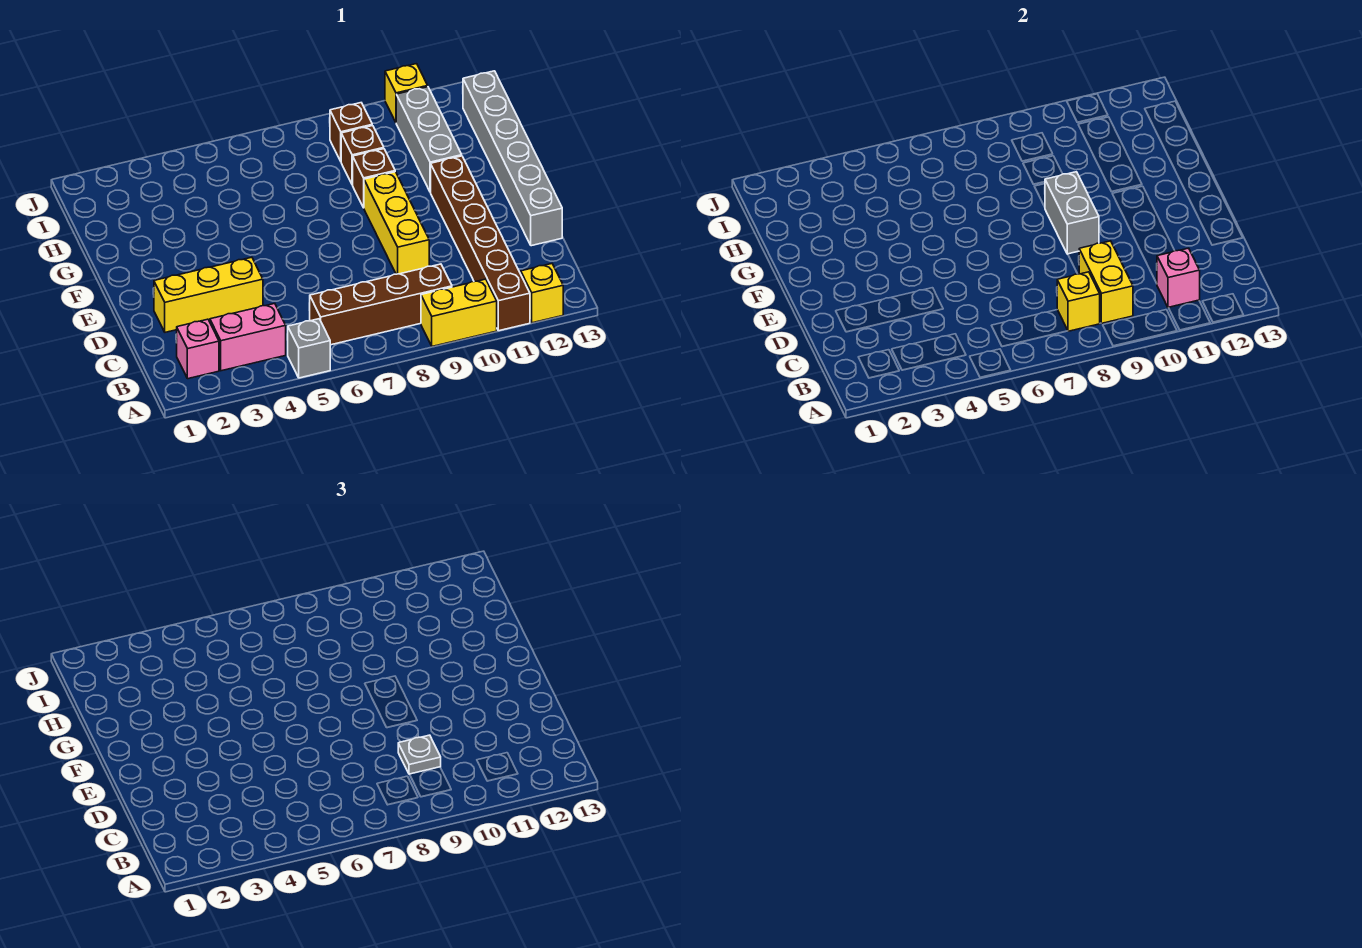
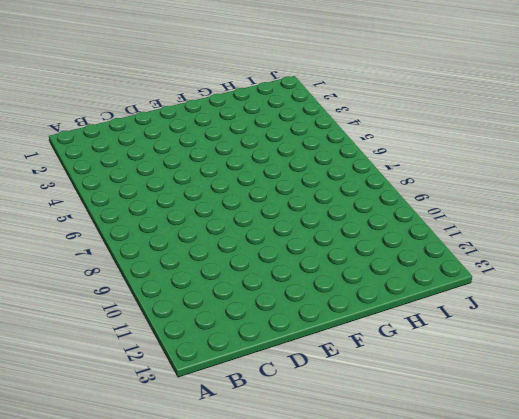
none -> grey brick A5 level 1
none -> yellow brick A9:A10 level 1
none -> brown brick A11:F11 level 1

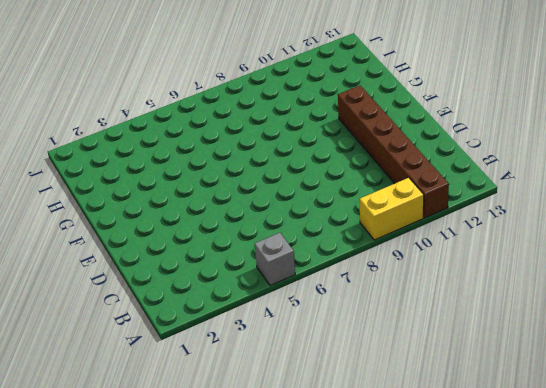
none -> yellow brick A12 level 1
none -> pink brick B2 level 1
none -> pink brick B3:B4 level 1

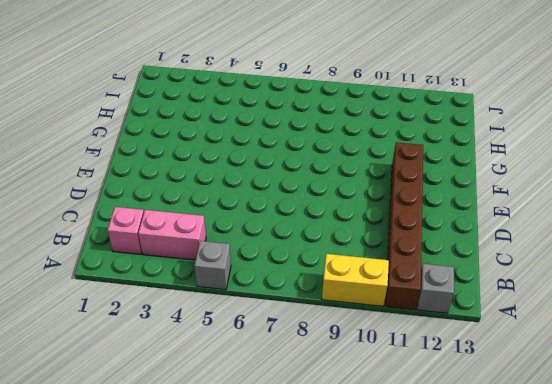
grey brick A12 level 1 -> yellow brick A12 level 1
none -> brown brick B6:B9 level 1
none -> yellow brick D2:D4 level 1
none -> yellow brick D9:F9 level 1

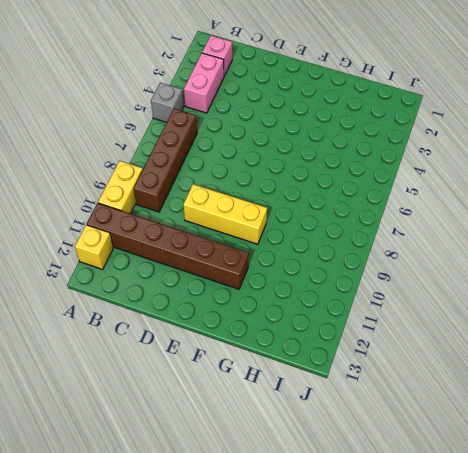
none -> yellow brick D2:D4 level 1
none -> grey brick D13:I13 level 1
none -> brown brick G9 level 1

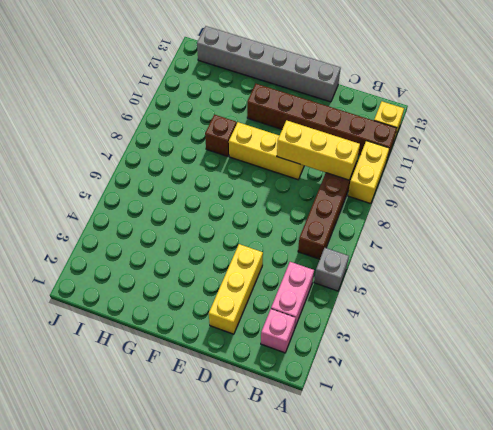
yellow brick B9:D9 level 2 -> yellow brick B9:C9 level 2
none -> grey brick G11:I11 level 1
none -> brown brick H9 level 1
none -> brown brick I9 level 1

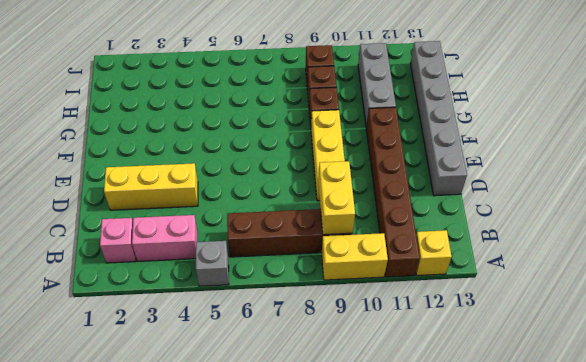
none -> yellow brick J11 level 1
none -> yellow brick B8 level 2
none -> pink brick B11 level 2

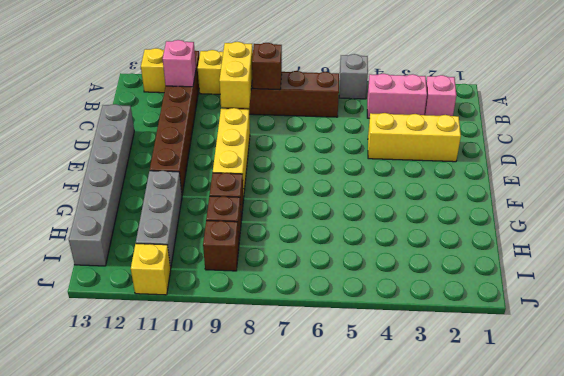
brown brick B8 level 2 -> yellow brick B8 level 2
none -> grey brick E9:F9 level 2
none -> grey plate C9 level 3

